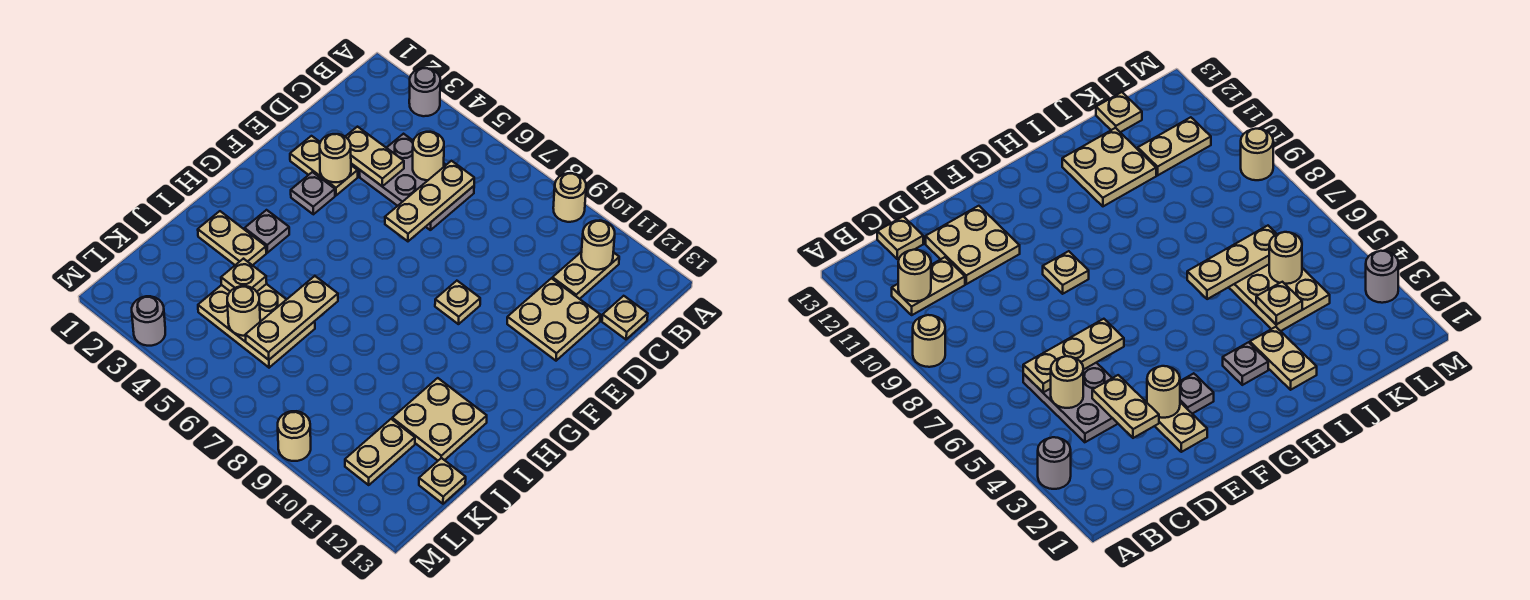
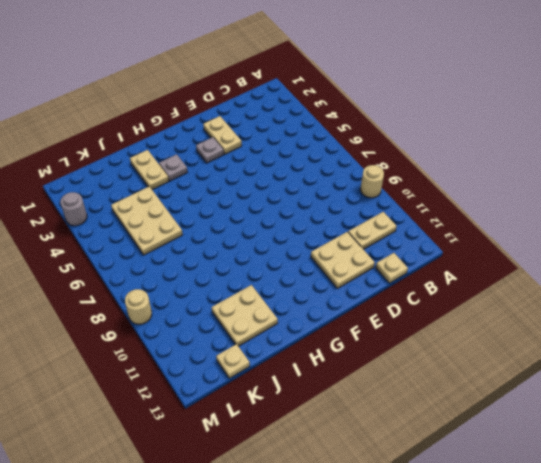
none -> grey round brick A3 level 1
none -> grey plate C4:D6 level 1
none -> tan plate F9 level 1

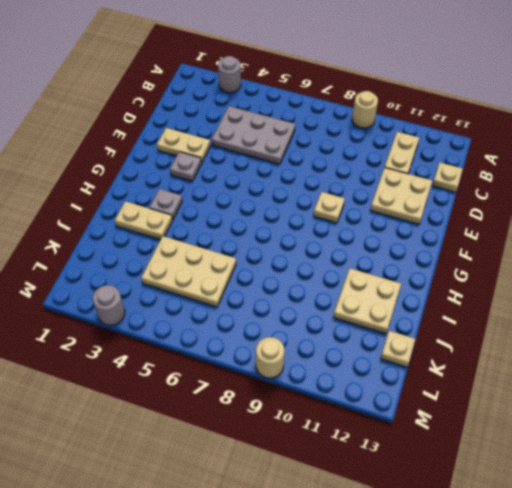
none -> tan plate K11:L11 level 1
none -> tan round brick B11 level 2
none -> tan round brick C5 level 2

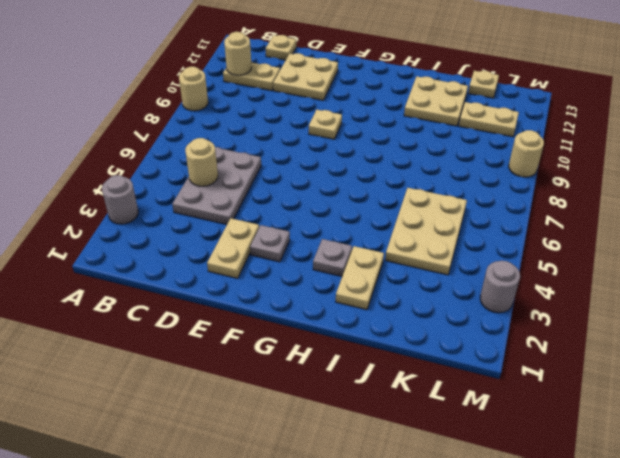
none -> tan plate C6:E6 level 2
none -> tan plate D3:D4 level 2
none -> tan round brick E3 level 2

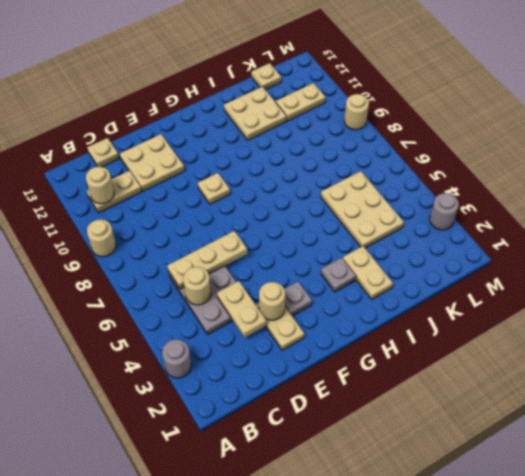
none -> tan plate I6:K6 level 2
none -> tan plate J4 level 2
none -> tan round brick K5 level 2

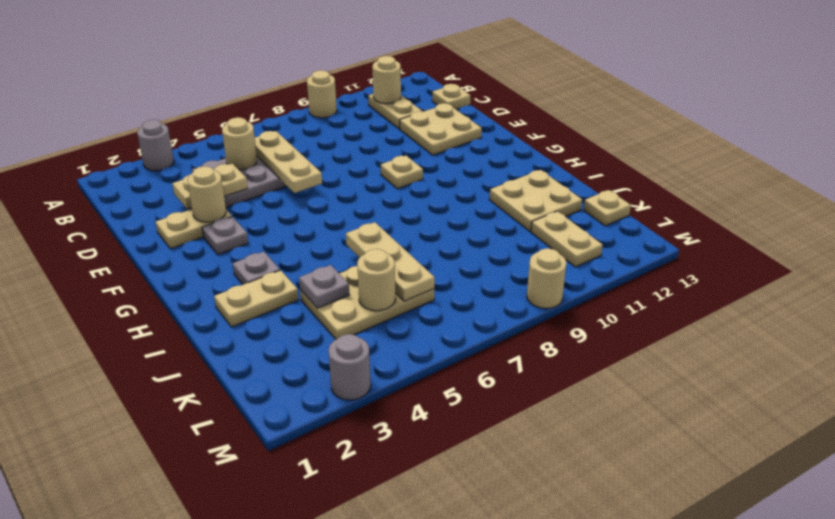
grey plate J4 level 2 -> tan plate J4 level 2

